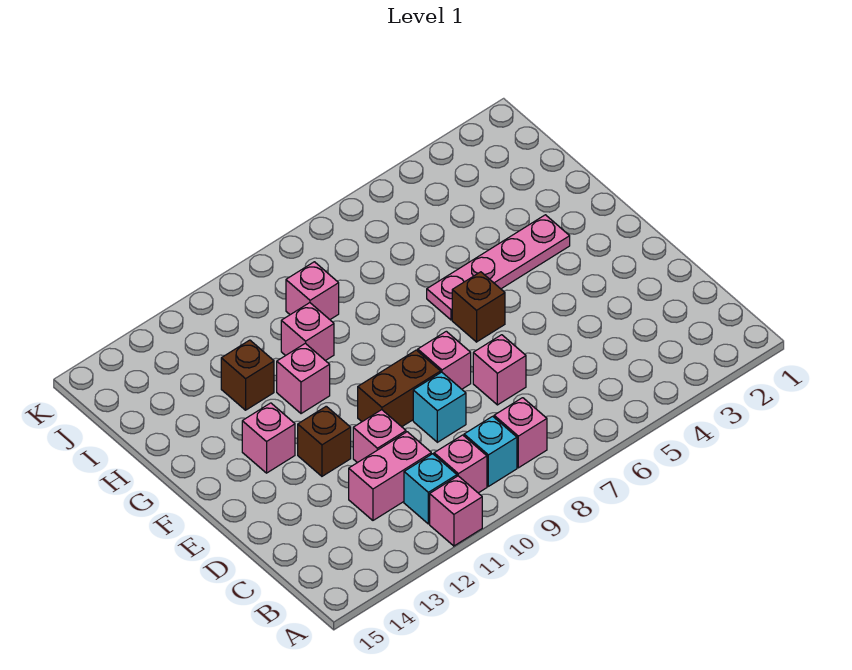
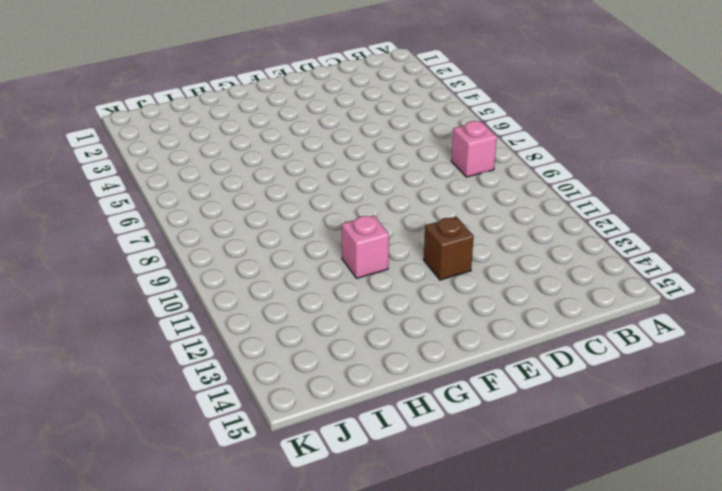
none -> pink brick A11 level 1
none -> cyan brick B9 level 1
none -> pink brick B10 level 1

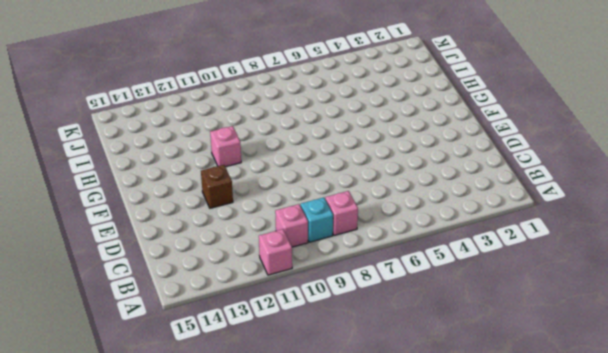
none -> cyan brick B11 level 1
none -> pink brick C11:C12 level 1
none -> pink brick D7 level 1

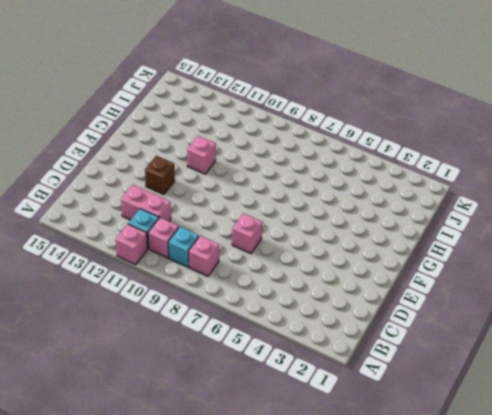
none -> cyan brick D9 level 1
none -> pink brick D11 level 1
none -> pink brick E8 level 1

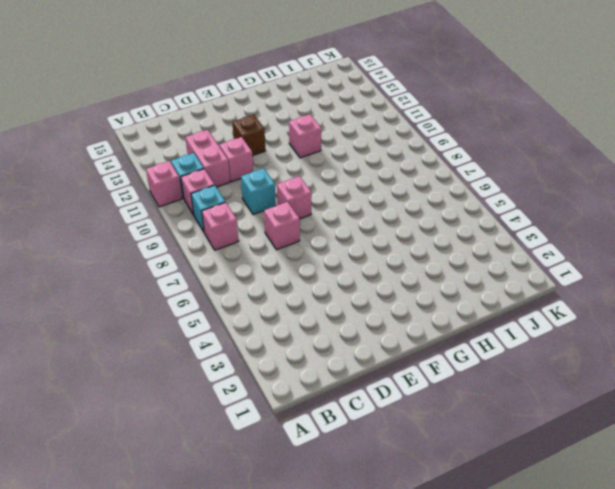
none -> brown brick E9:E10 level 1
none -> brown brick F6 level 1
none -> pink brick F13 level 1

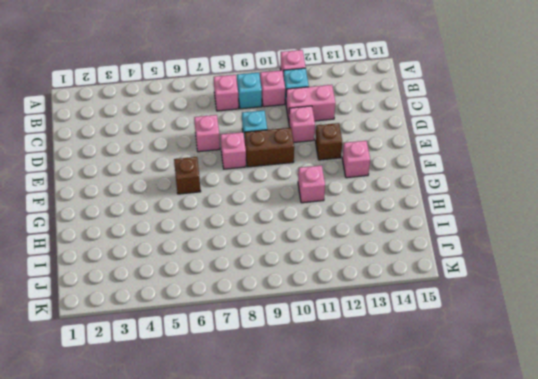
none -> pink plate G3:G6 level 1
none -> pink brick H10 level 1
none -> brown brick H12 level 1

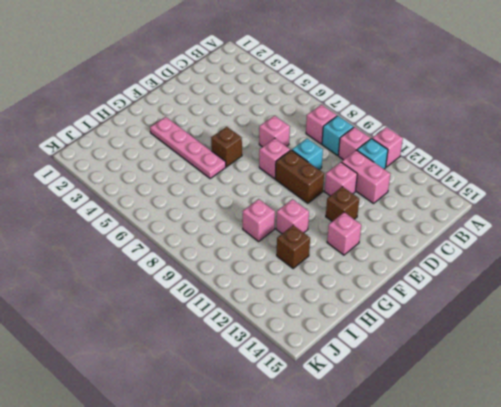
none -> pink brick I9 level 1

